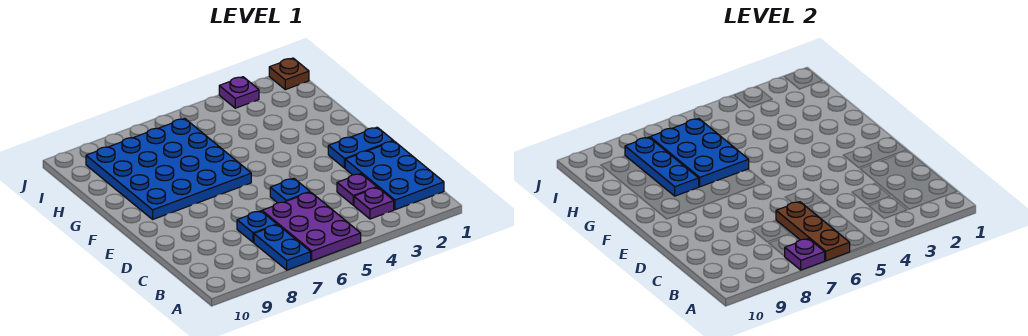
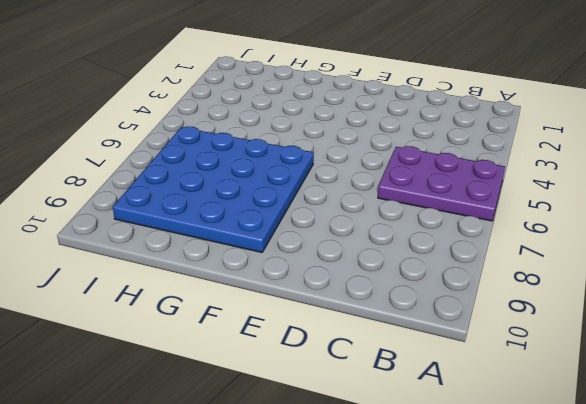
none -> blue plate A7:B7 level 1
none -> blue plate B1:D2 level 1
none -> purple plate B3 level 1

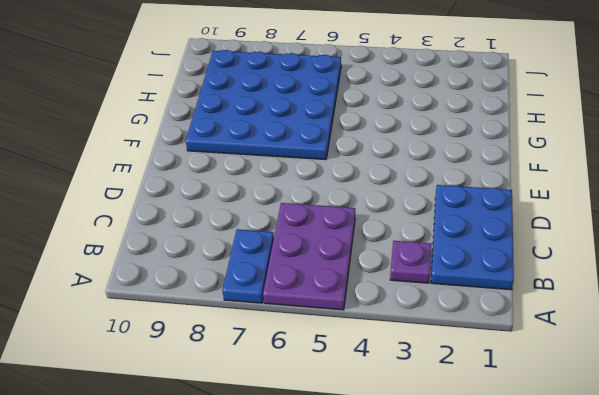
none -> purple plate C3 level 1
none -> blue plate C7 level 1
none -> blue plate D5 level 1

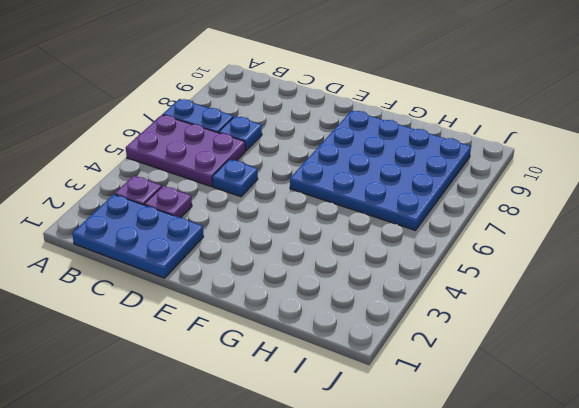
none -> blue plate E1:E2 level 1
none -> brown plate J1 level 1
none -> purple plate J3 level 1

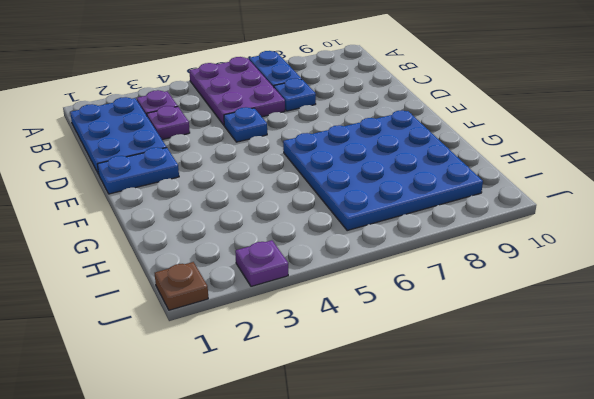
none -> brown plate A6:C6 level 2
none -> purple plate A7 level 2
none -> blue plate G6:I7 level 2

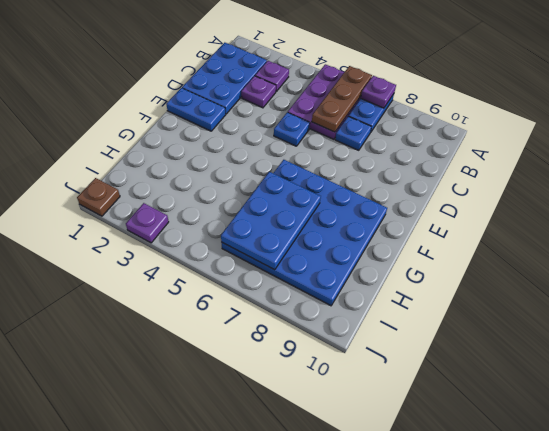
none -> blue plate G8:I8 level 2

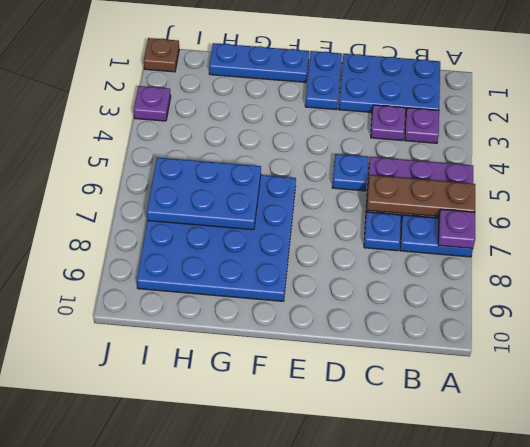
blue plate F1:H1 level 1 -> blue plate G8:I8 level 2

